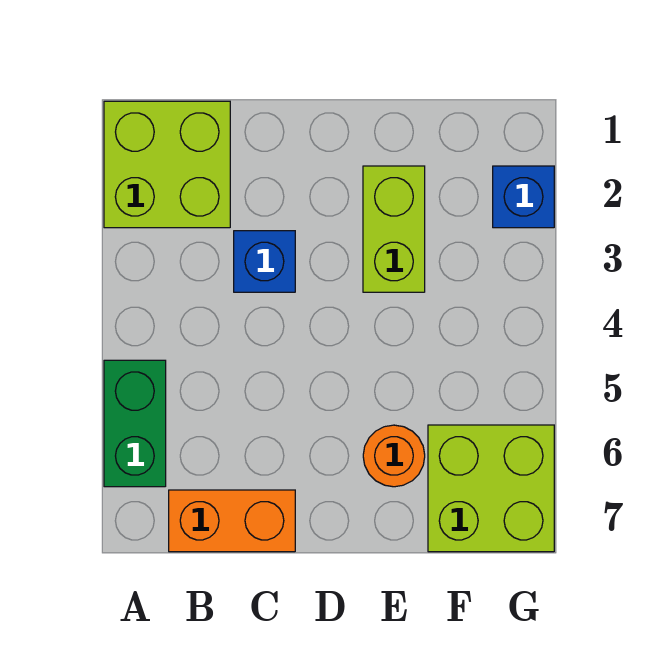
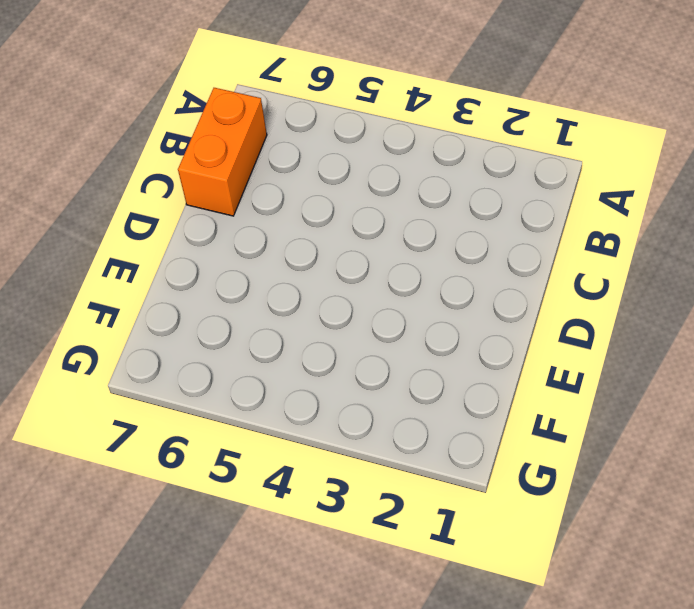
none -> lime brick A1:B2 level 1
none -> green brick A5:A6 level 1

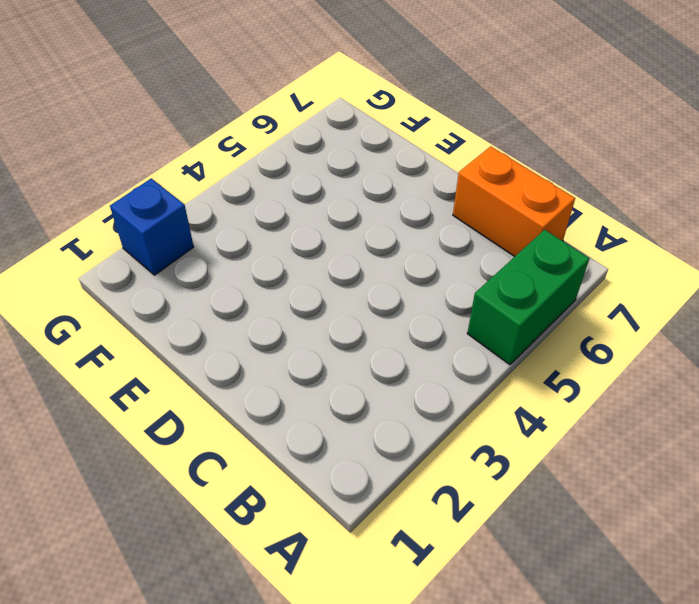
none -> lime brick A1:B2 level 1
none -> blue brick C3 level 1

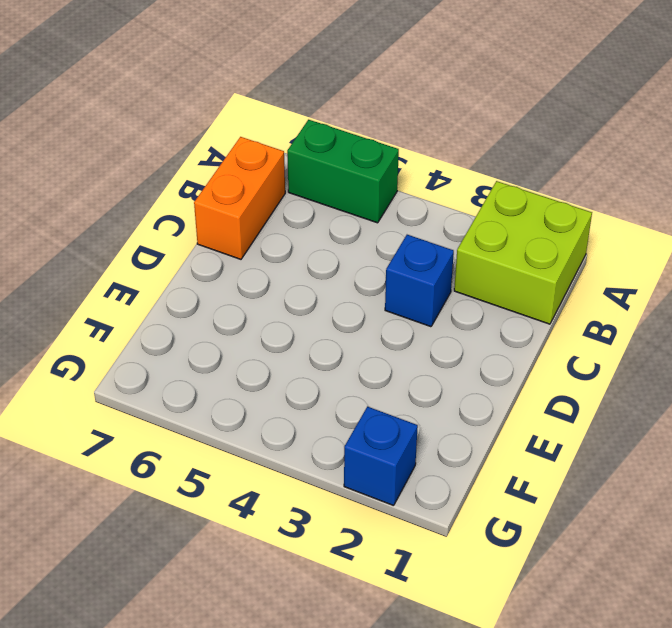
none -> lime brick E2:E3 level 1
none -> orange round brick E6 level 1

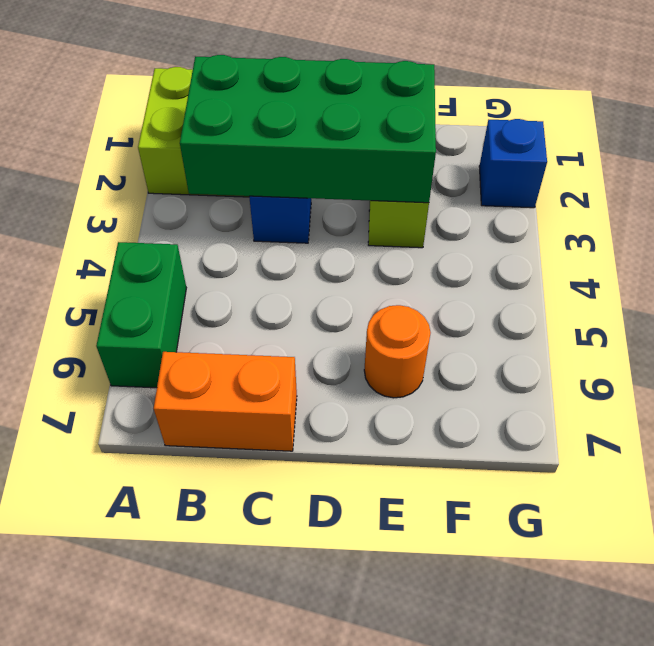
green brick B2:E3 level 2 -> none
none -> lime brick F6:G7 level 1

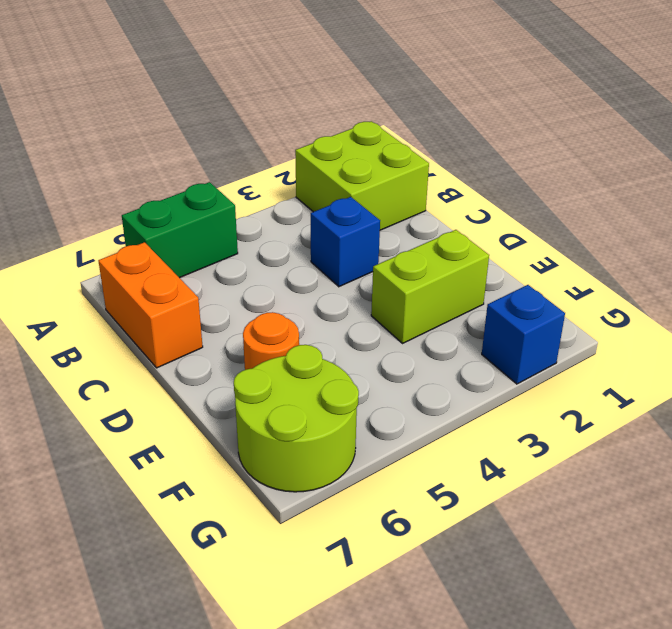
lime round brick F6:G7 level 1 -> lime brick F6:G7 level 1

